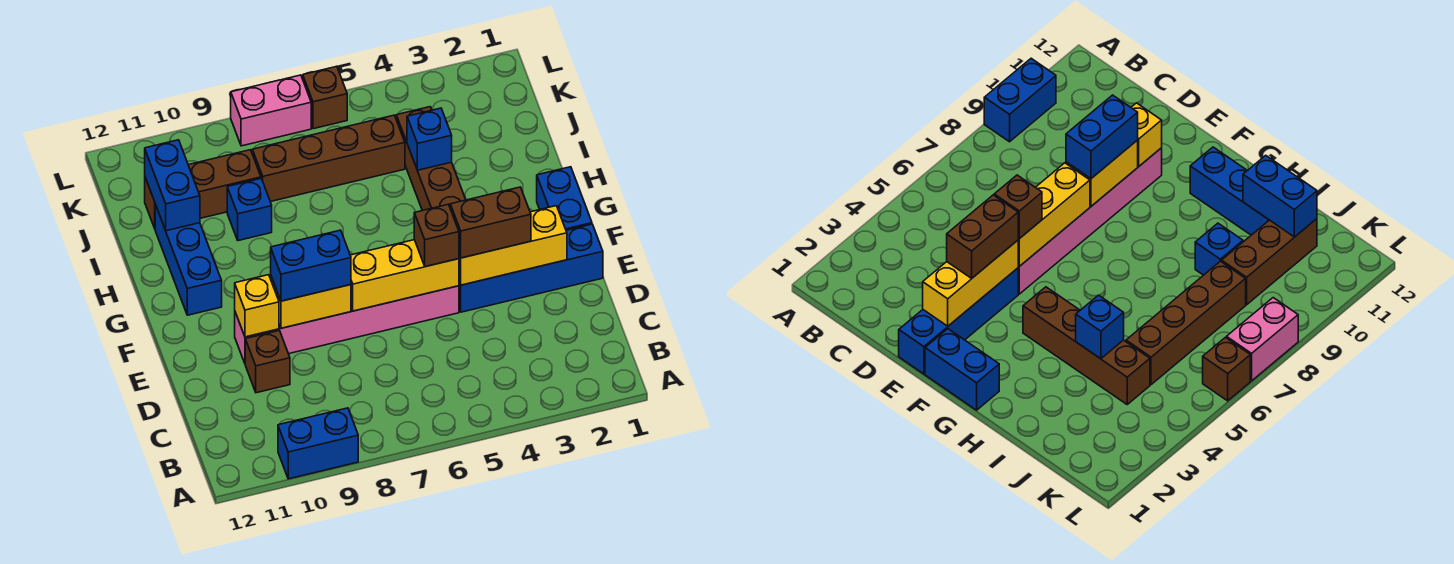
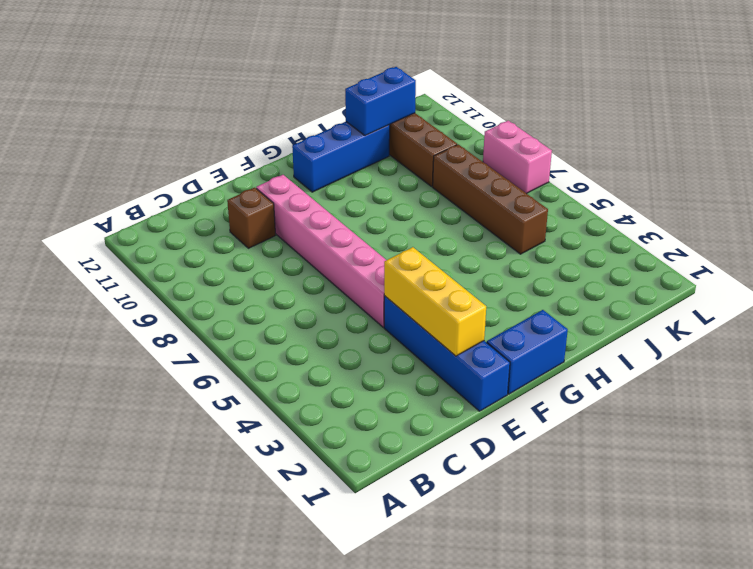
none -> blue brick A9:A10 level 1
none -> brown brick G4:J4 level 1
none -> blue brick I9 level 1

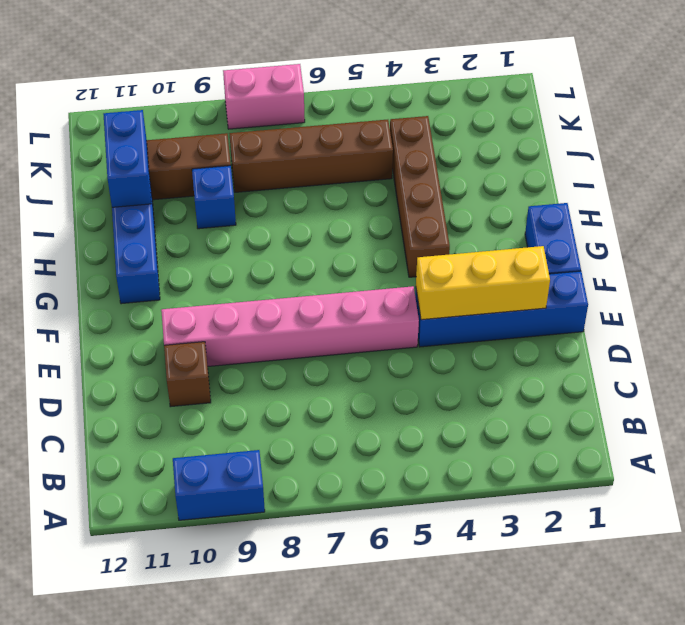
none -> brown brick L6 level 1
none -> yellow brick E5:E7 level 2
none -> yellow brick E8:E9 level 2

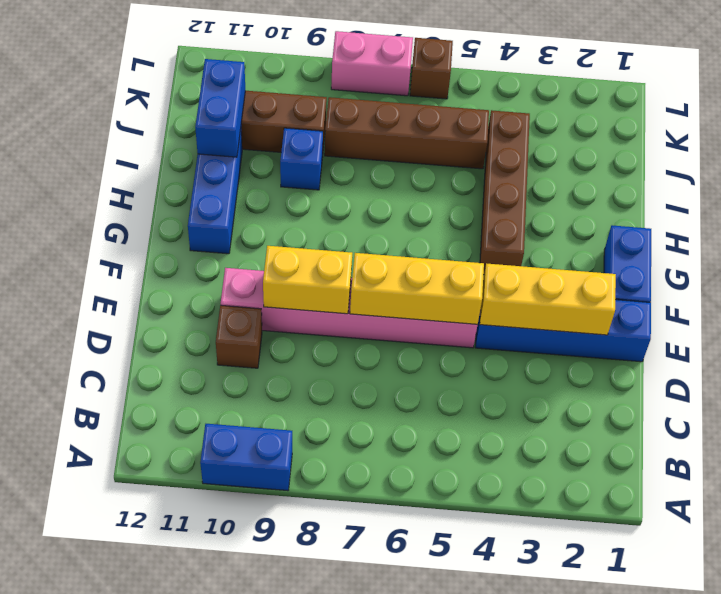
none -> yellow brick E10 level 2
none -> blue brick I4 level 2
none -> brown brick E3:E4 level 3

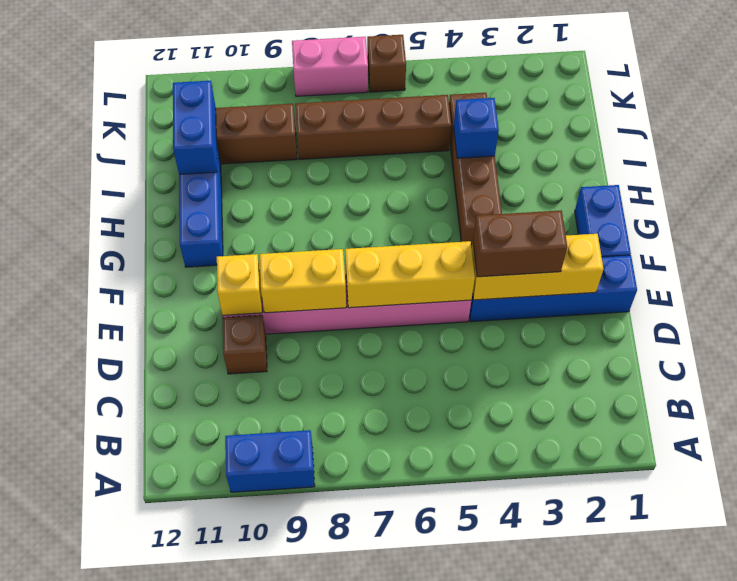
none -> blue brick I9 level 1
none -> brown brick E5 level 3
none -> blue brick E8:E9 level 3

